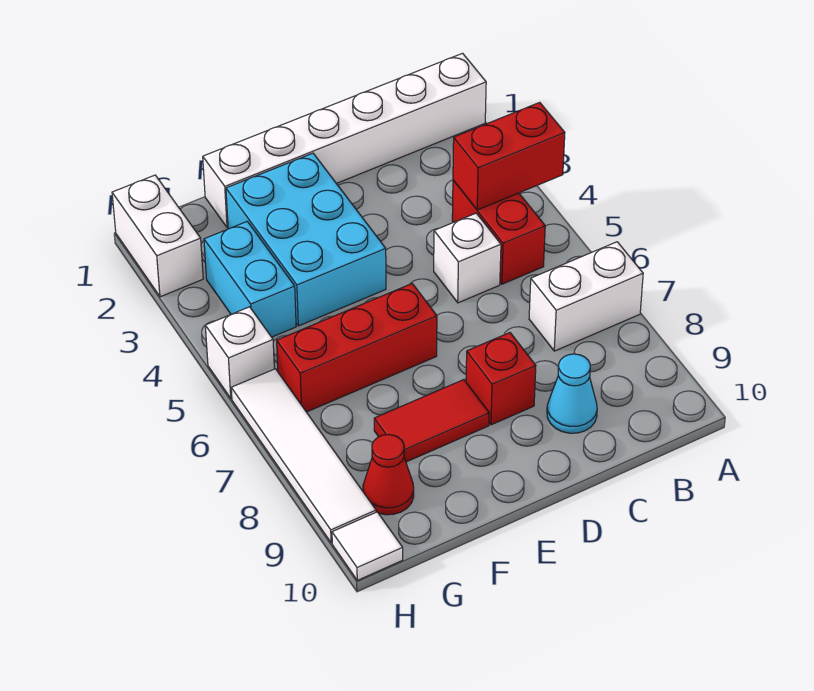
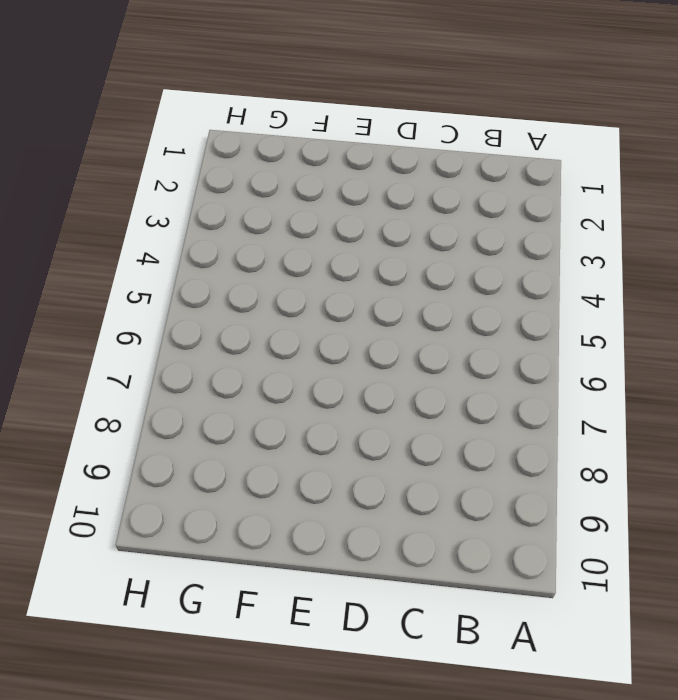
none -> white brick A1:F1 level 1
none -> white brick A7:B7 level 1
none -> red brick B4:B5 level 1

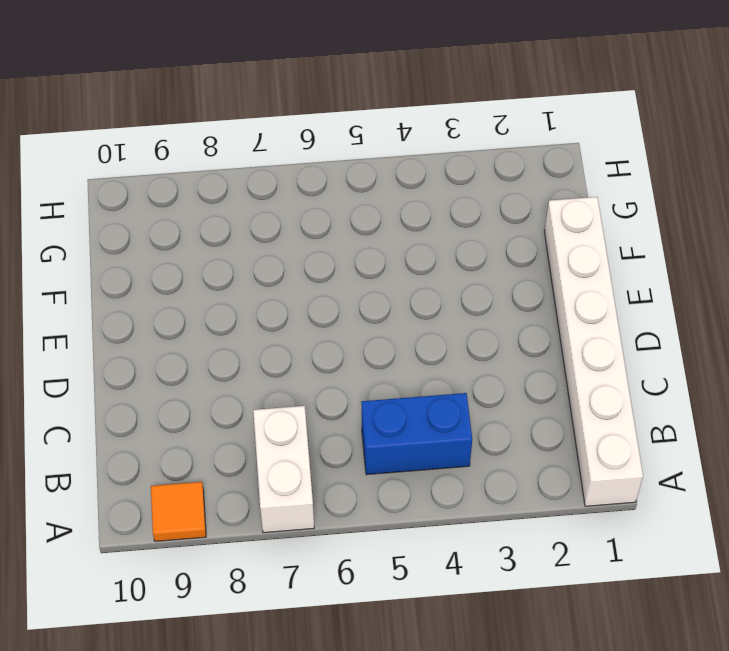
orange tile A9 level 1 -> none
blue brick B4:B5 level 1 -> red brick B4:B5 level 1
none -> white brick C5 level 1
none -> cyan cone C9 level 1
none -> red brick D8 level 1

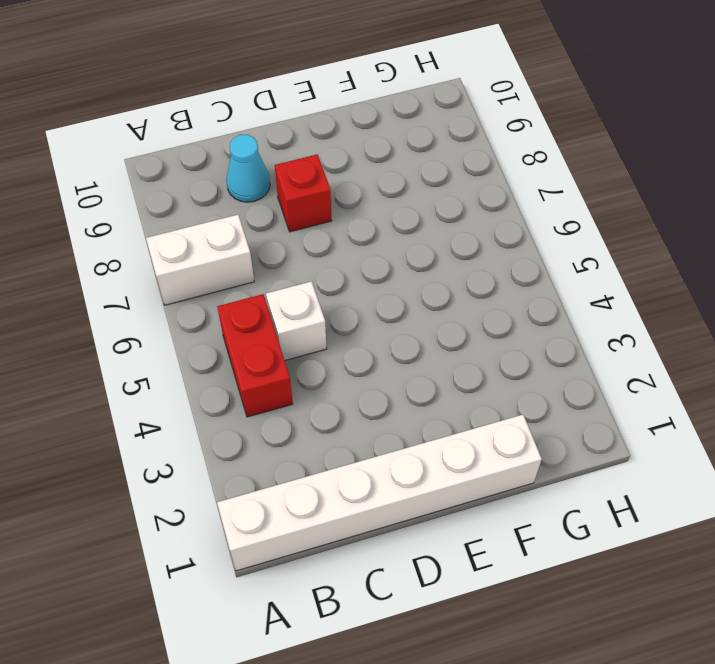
none -> cyan brick E2:F4 level 1
none -> red brick E6:G6 level 1
none -> red tile E8:F8 level 1

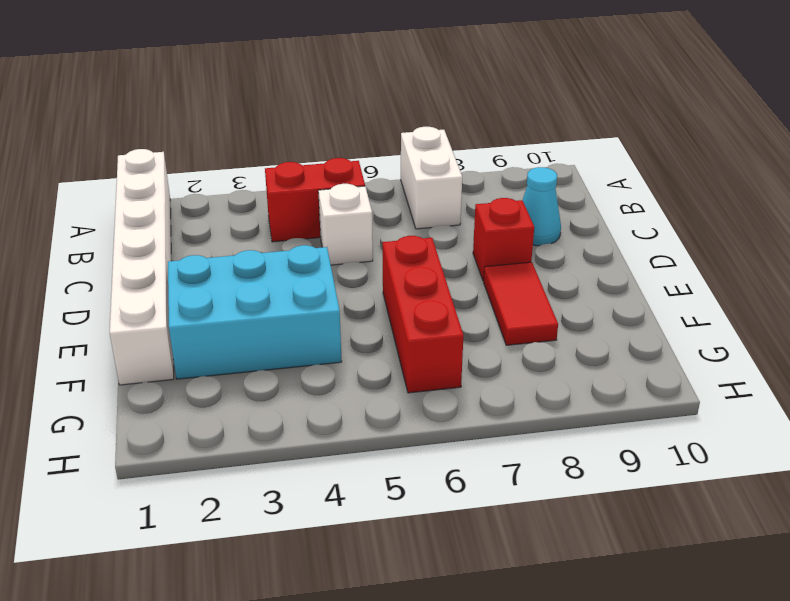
none -> cyan brick G3:G4 level 1
none -> red cone G9 level 1
none -> white brick H1:H2 level 1

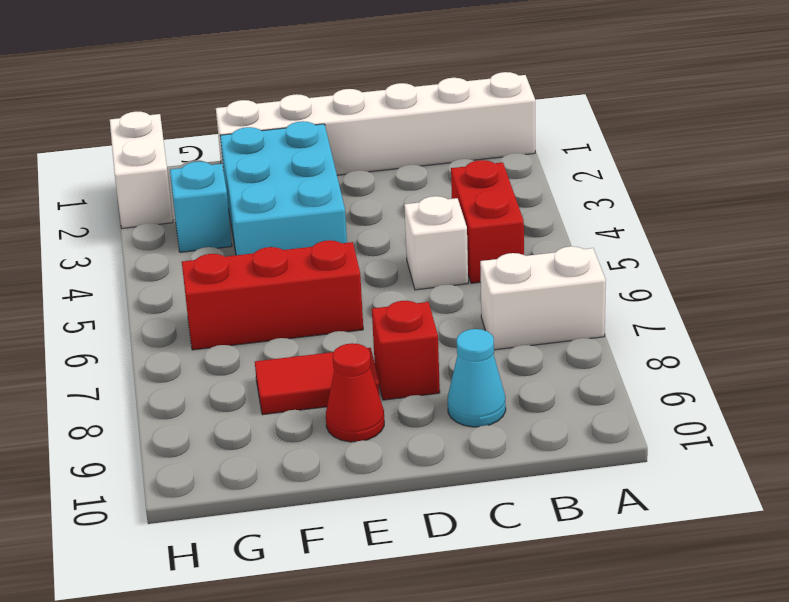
red cone E9 level 1 -> red cone G9 level 1
cyan brick G3 level 1 -> cyan brick G3:G4 level 1
none -> white brick H5 level 1
none -> white tile H6:H9 level 1
none -> white tile H10 level 1

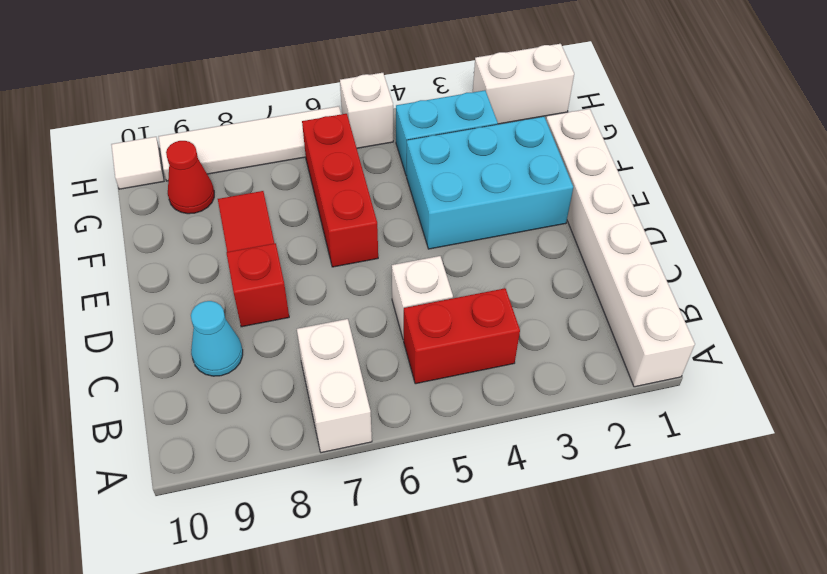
none -> red brick A4:B4 level 2

